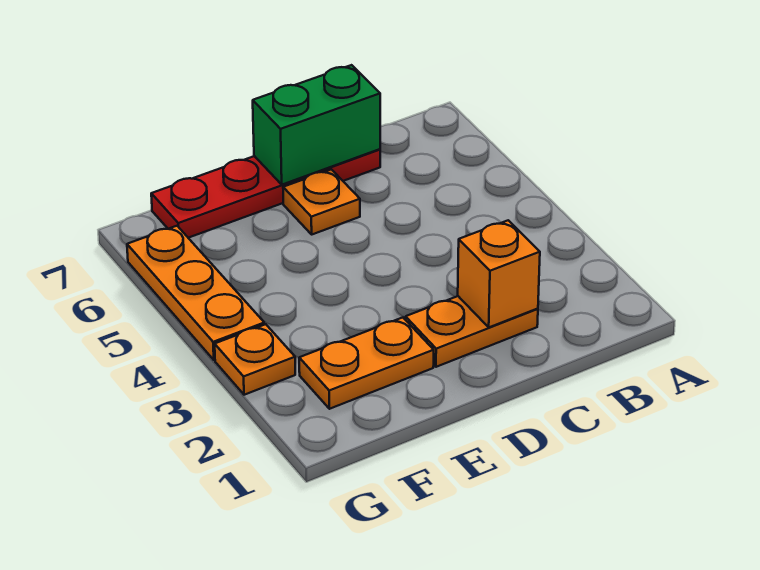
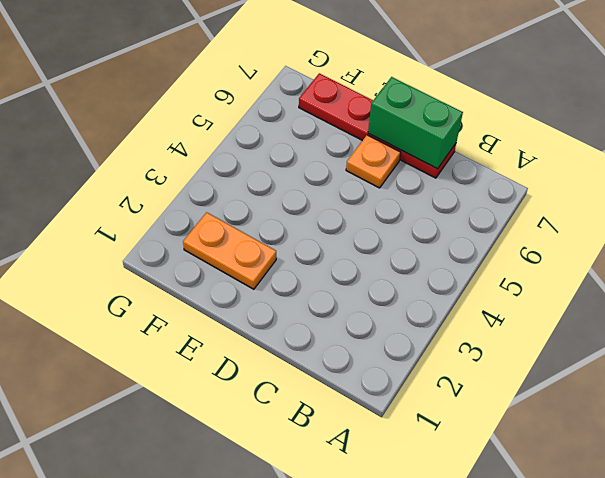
none -> orange plate C2:D2 level 1
none -> orange plate G3 level 1

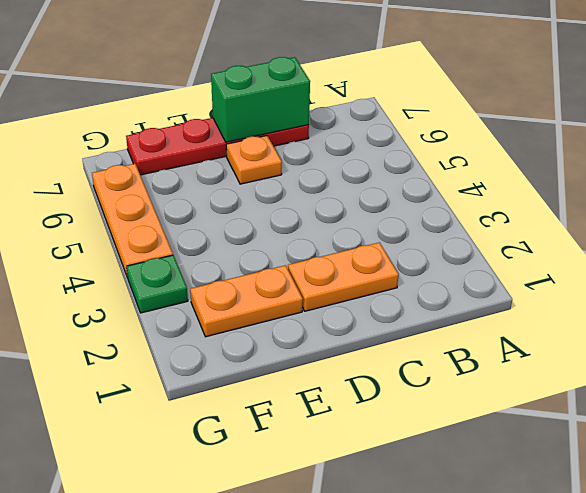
green plate G3 level 1 -> orange plate G3 level 1
none -> orange brick C2 level 2

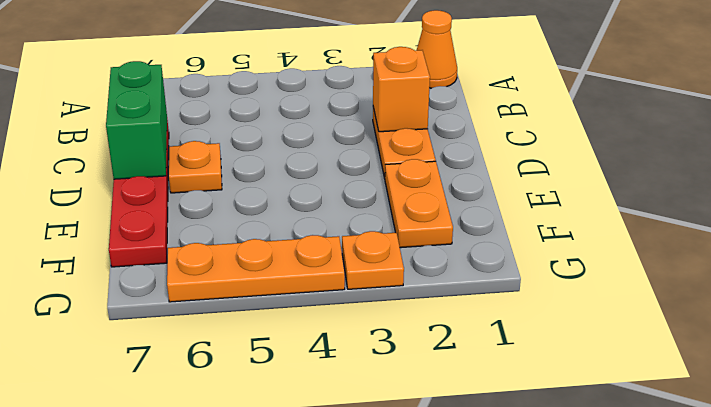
orange cone A1 level 1 -> none

